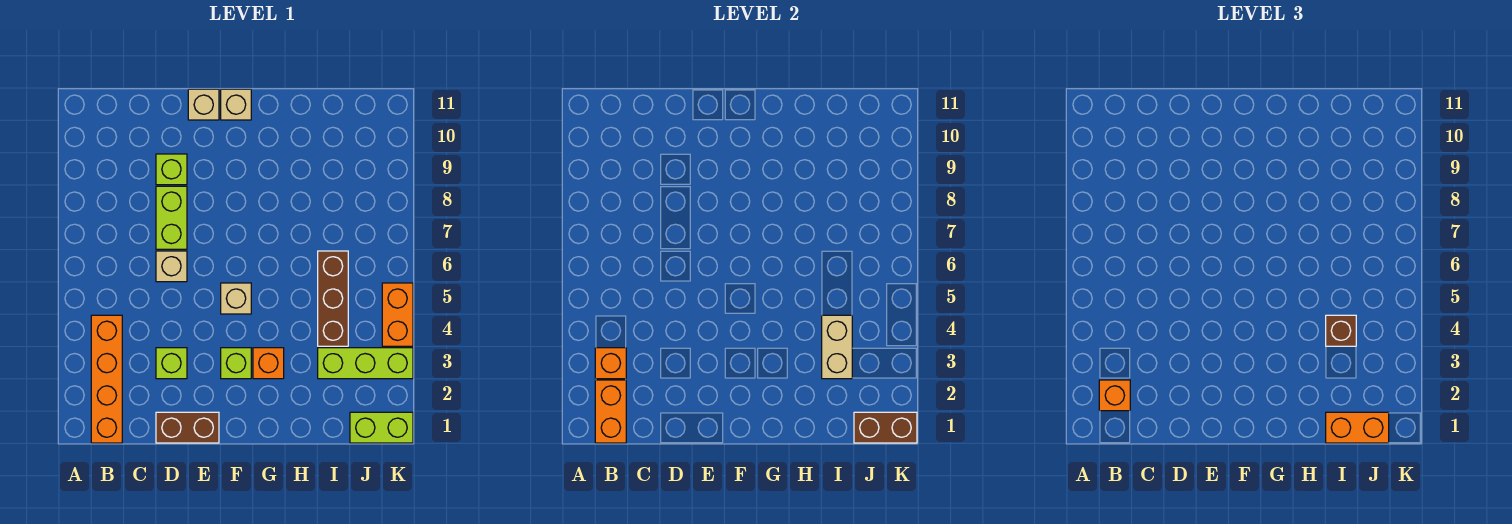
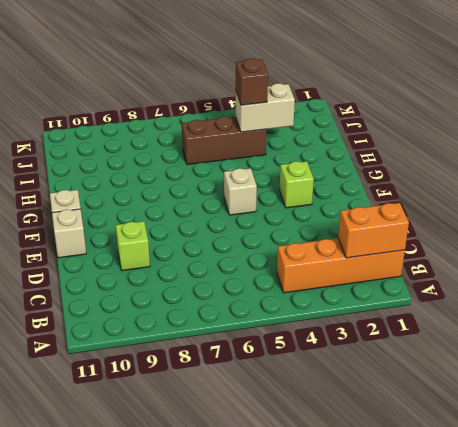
none -> brown brick D1:E1 level 1
none -> lime brick D3 level 1
none -> tan brick D6 level 1

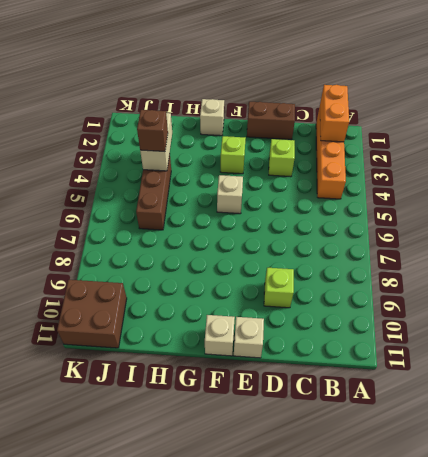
tan brick G1 level 1 -> tan brick D6 level 1
brown brick J10:K11 level 1 -> none
none -> lime brick D7:D8 level 1
none -> orange brick G3 level 1
none -> lime brick I3:K3 level 1

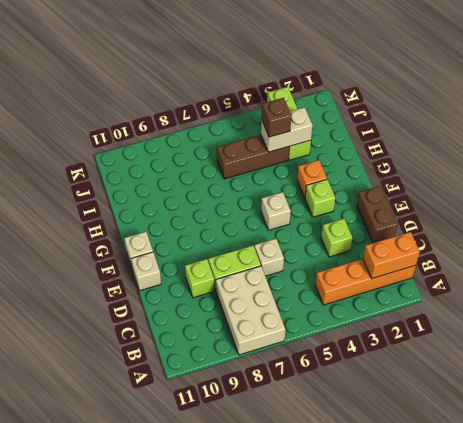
tan brick A7:C8 level 1 -> none
none -> lime brick J1:K1 level 1
none -> orange brick K4:K5 level 1
none -> orange brick B3 level 2

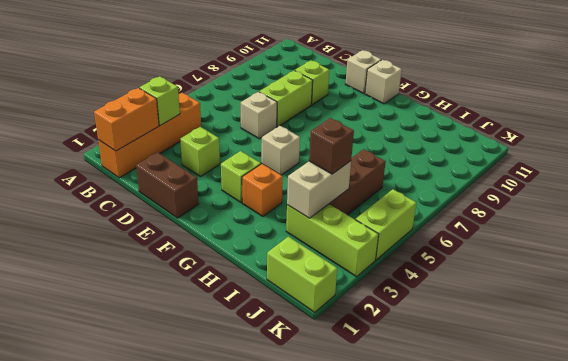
lime brick B3 level 2 -> orange brick B3 level 2
lime brick K4:K5 level 1 -> orange brick K4:K5 level 1
none -> brown brick J1:K1 level 2
none -> orange brick B2 level 3
none -> orange brick I1:J1 level 3

